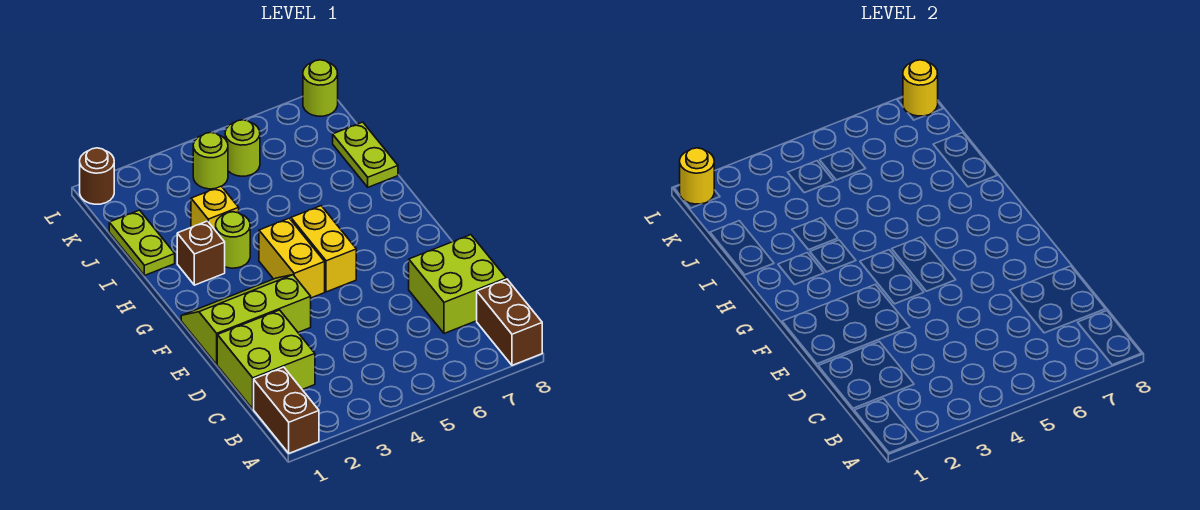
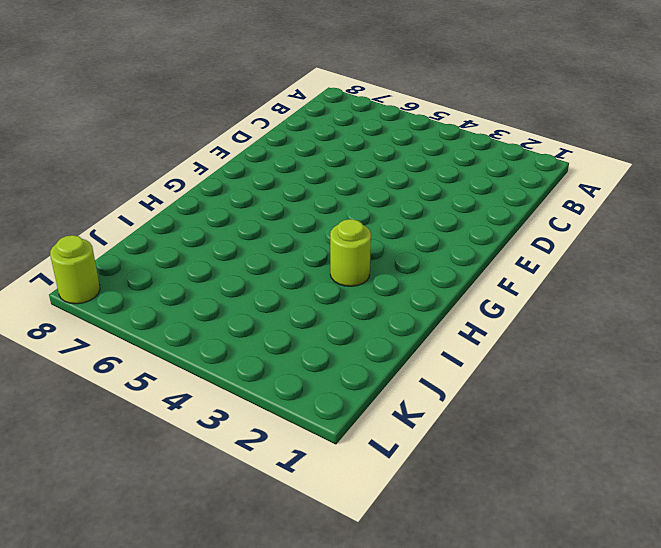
none -> brown brick A1:B1 level 1
none -> brown brick A8:B8 level 1
none -> lime brick C1:D2 level 1

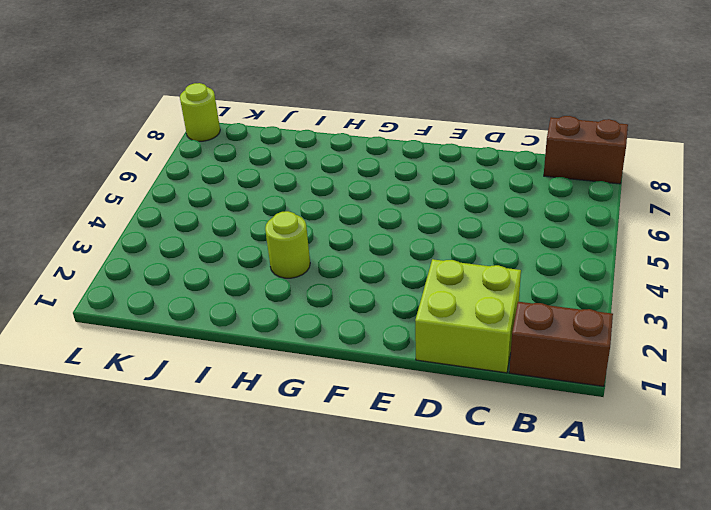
none -> lime brick C7:D8 level 1
none -> lime slope E1:F3 level 1 top E
none -> yellow brick F4:G4 level 1

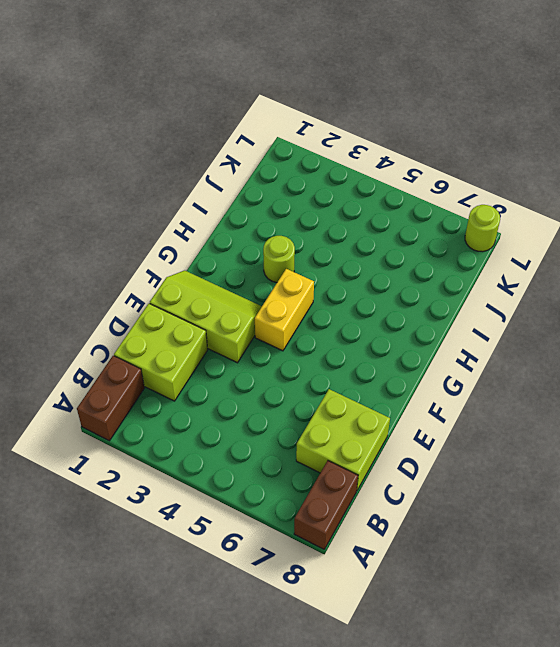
none -> yellow brick F5:G5 level 1
none -> brown brick H2 level 1
none -> lime plate I1:J1 level 1

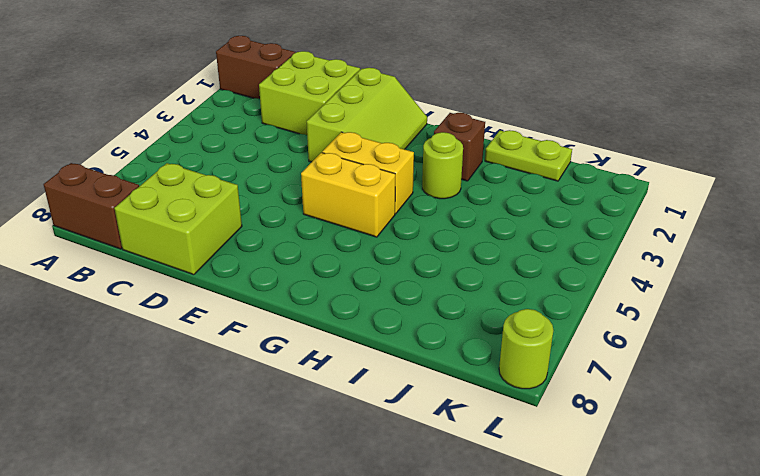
none -> yellow brick I3 level 1
none -> lime plate I8:J8 level 1
none -> lime round brick K4 level 1

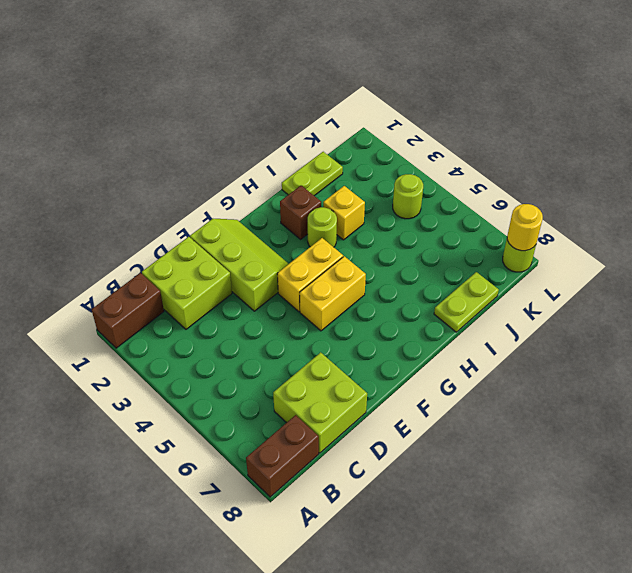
none -> lime round brick K5 level 1
none -> brown round brick L1 level 1
none -> yellow round brick L1 level 2

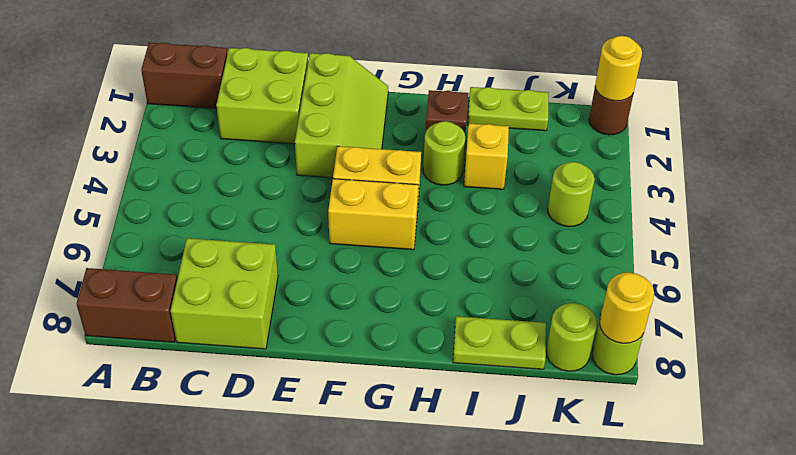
lime round brick K8 level 1 -> lime round brick K5 level 1

